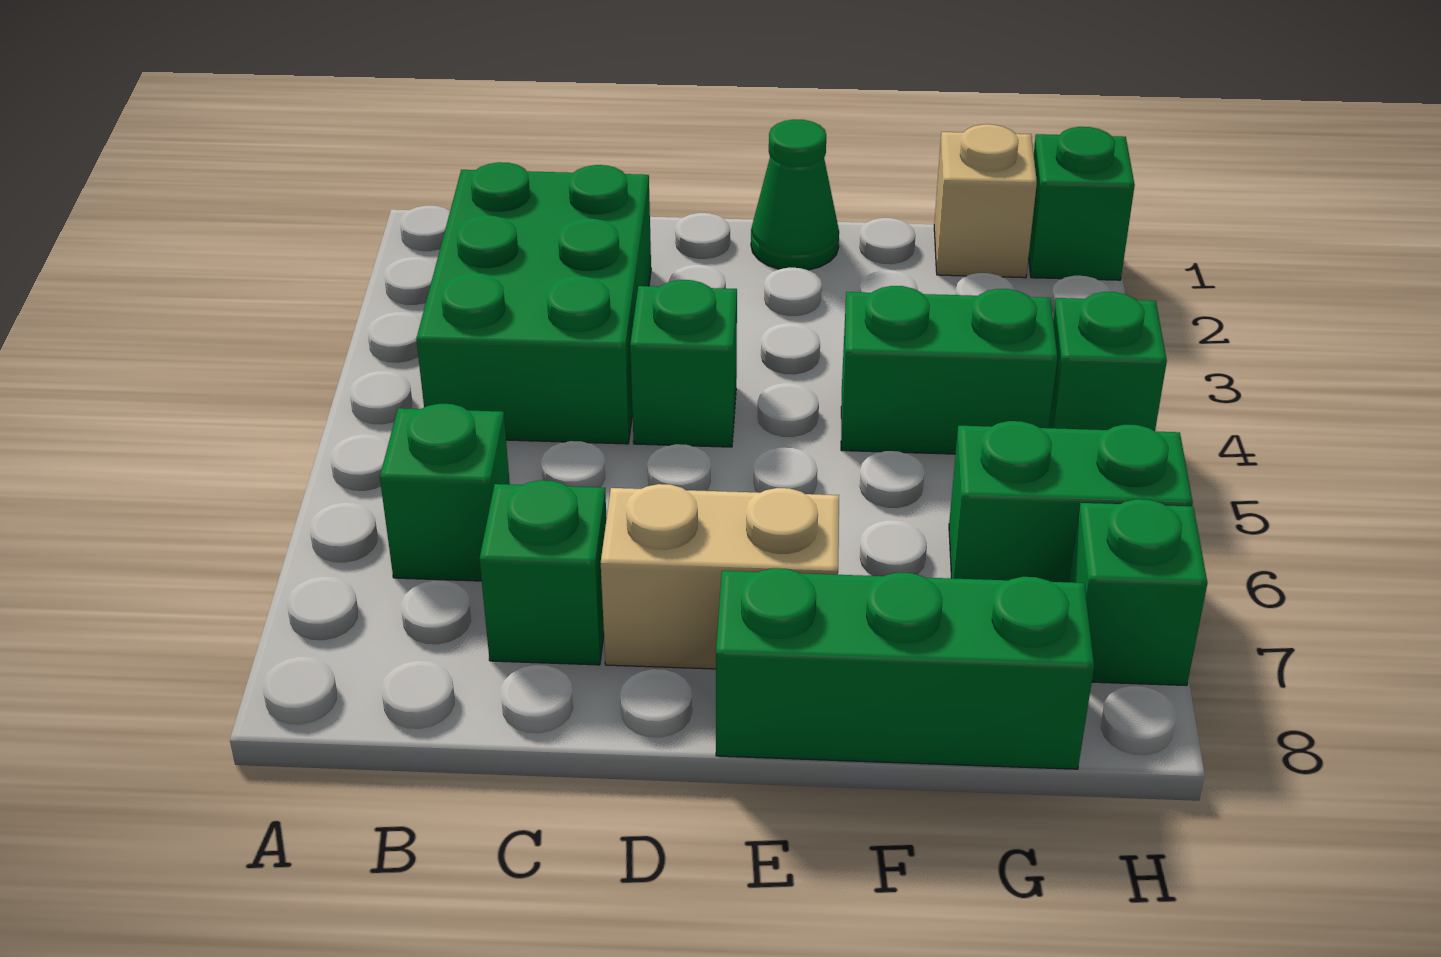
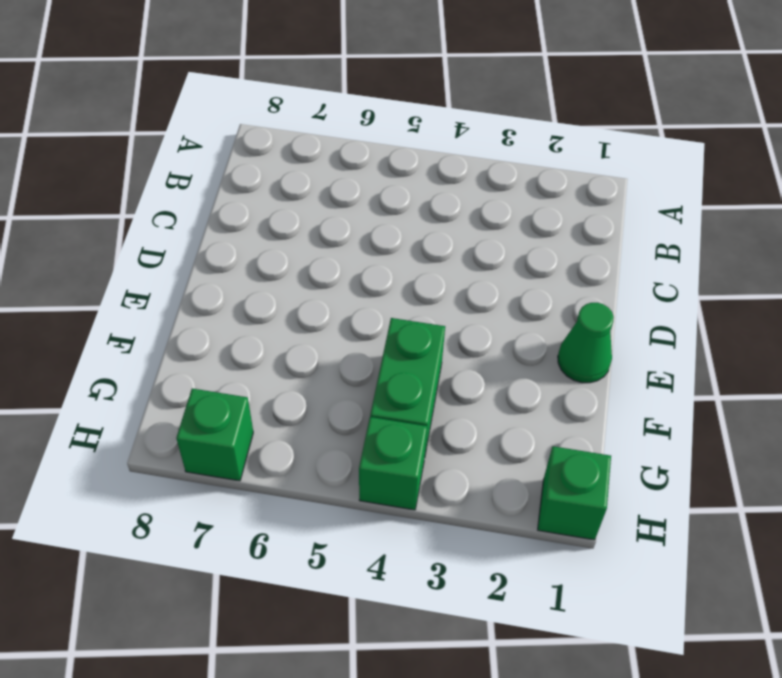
none -> green brick B2:C4 level 1
none -> green brick B6 level 1
none -> green brick C7 level 1

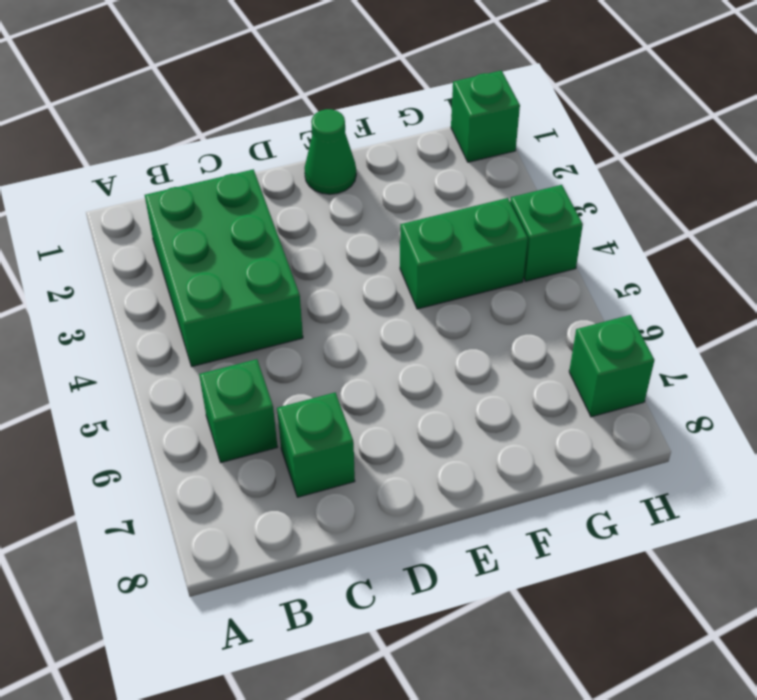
none -> green brick D4 level 1
none -> tan brick D7:E7 level 1
none -> green brick E8:G8 level 1

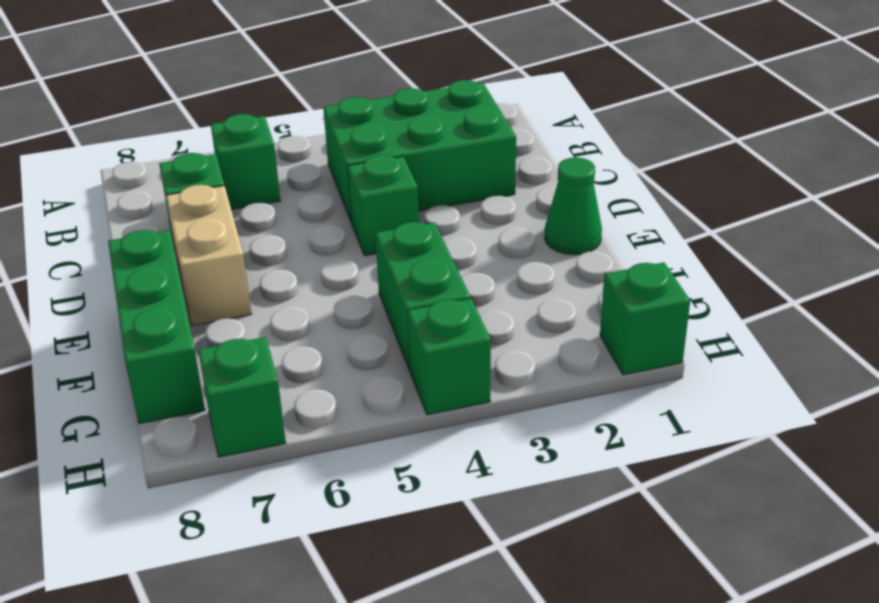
none -> tan brick G1 level 1
none -> green brick G6:H6 level 1

